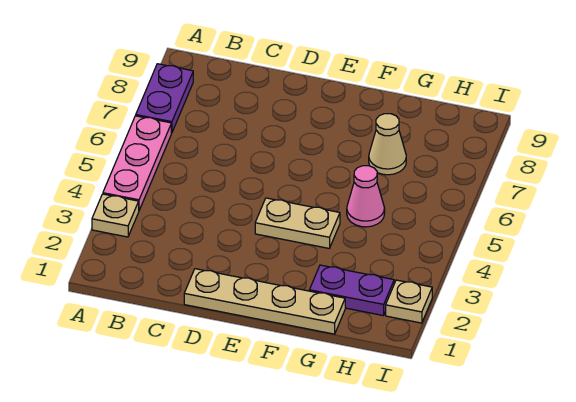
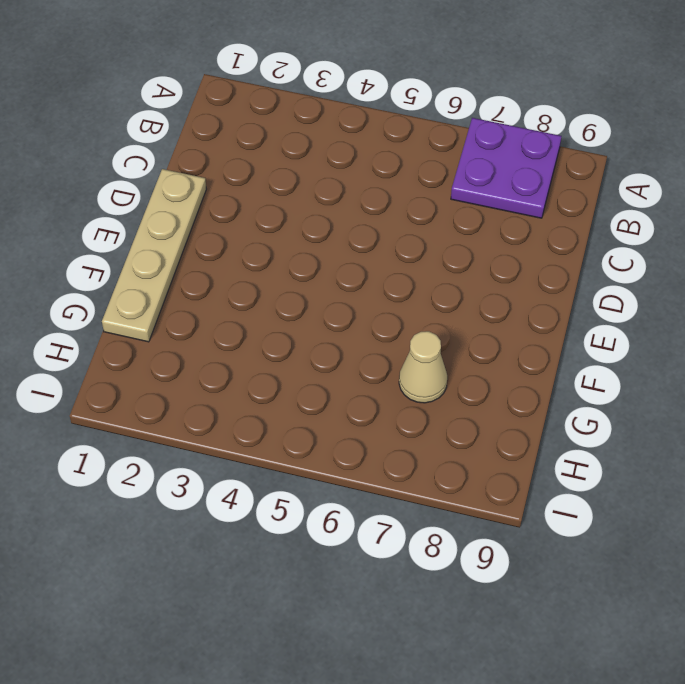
purple plate A7:B8 level 1 -> purple plate A7:A8 level 1
none -> tan plate A3 level 1
none -> pink plate A4:A6 level 1

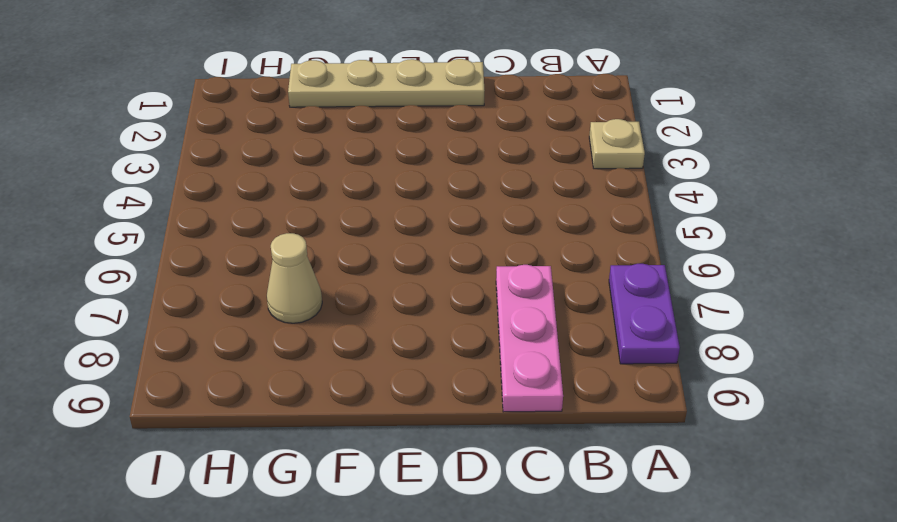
pink plate C7:C9 level 1 -> pink plate A4:A6 level 1
none -> tan plate E4:F4 level 1
none -> purple plate G2:H2 level 1

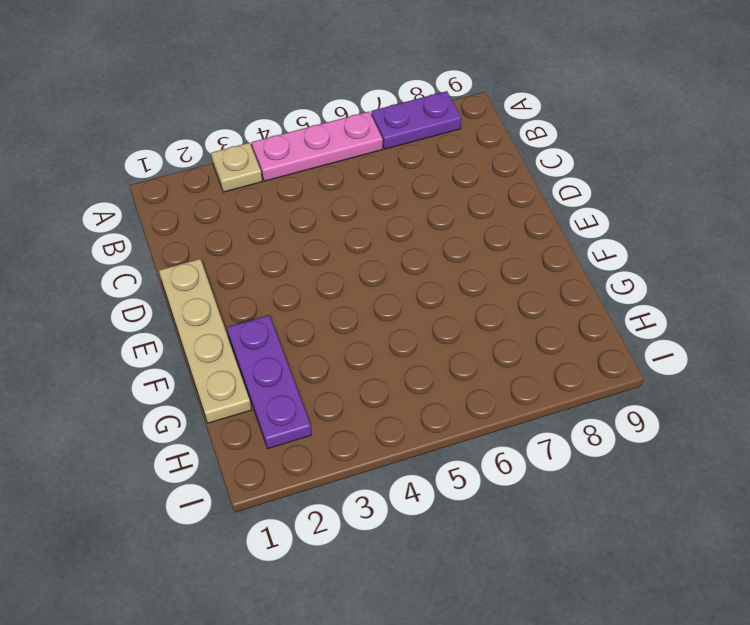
purple plate F2:H2 level 1 -> purple plate G2:H2 level 1
none -> tan plate E4:F4 level 1
none -> pink cone G5 level 1

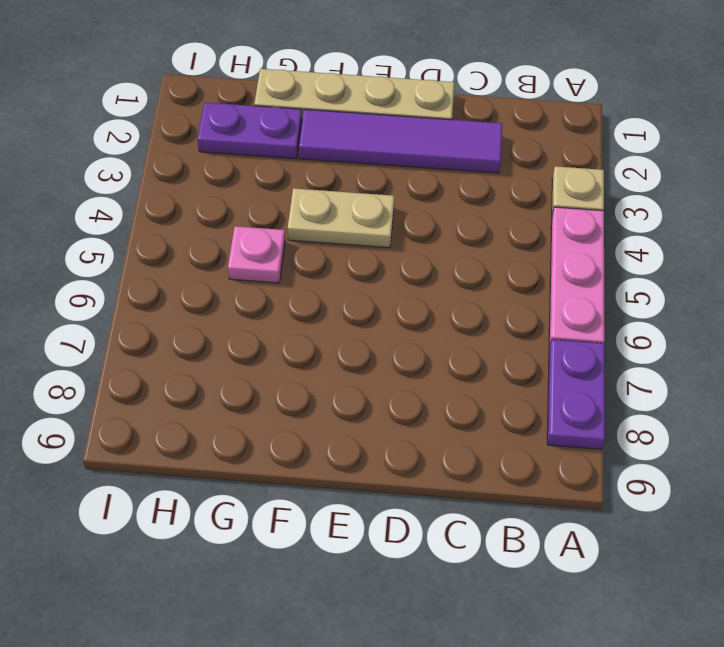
purple tile C2:F2 level 1 -> none
pink plate G5 level 1 -> pink cone G5 level 1
none -> tan cone G7 level 1
none -> tan plate I2 level 1

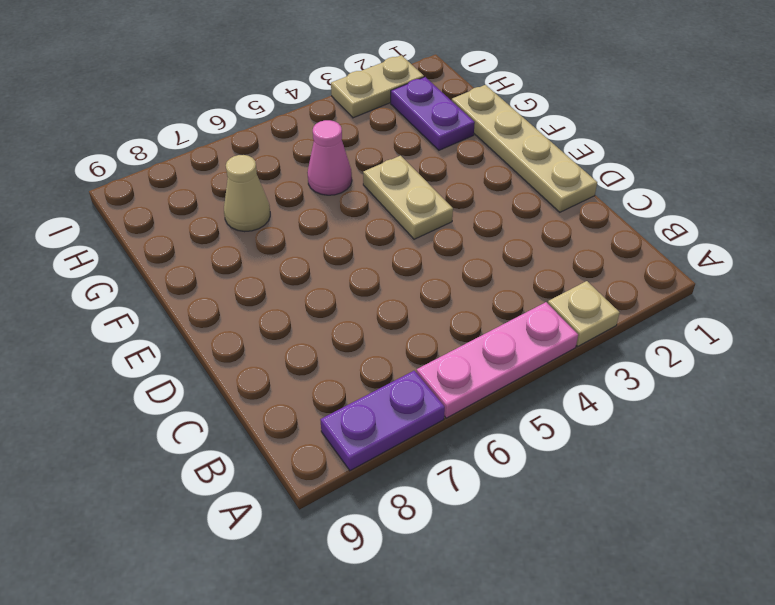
tan plate I2:I3 level 1 -> tan plate I2 level 1

